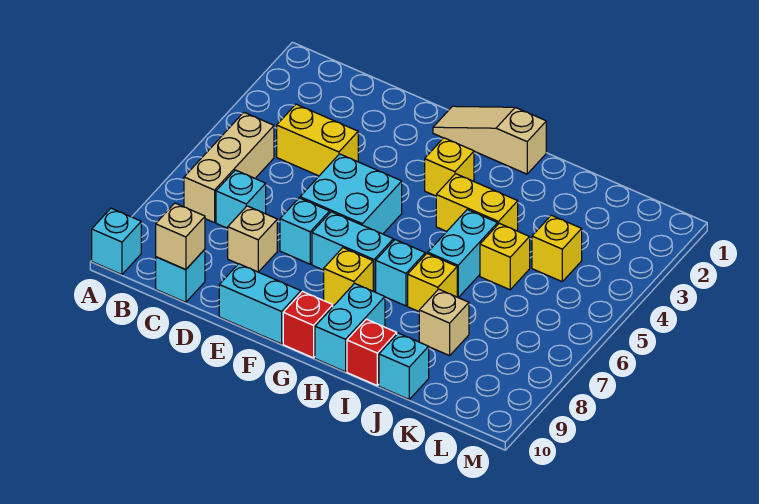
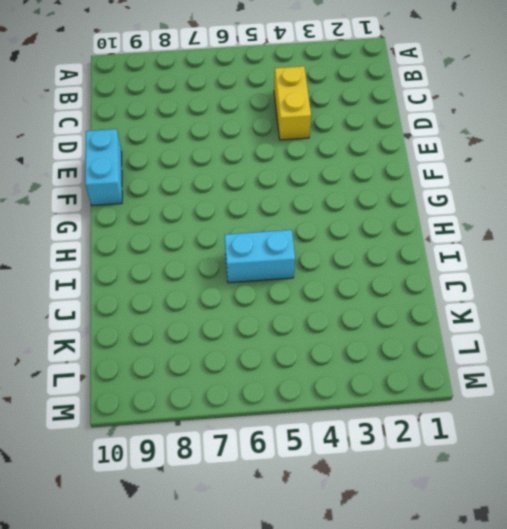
none -> cyan brick A10 level 1
none -> tan brick B5:B7 level 1
none -> cyan brick C7 level 1

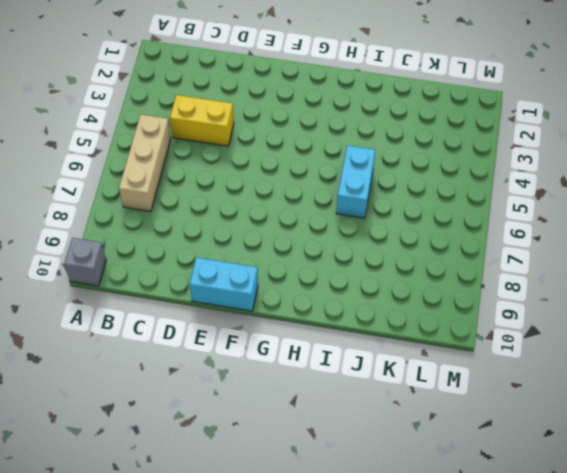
grey brick A10 level 1 -> cyan brick A10 level 1
none -> cyan brick C7 level 1
none -> cyan brick C10 level 1
none -> tan brick D8 level 1

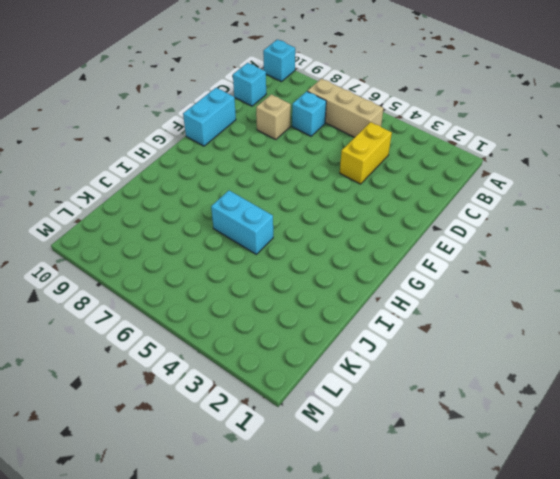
none -> cyan brick E5:F6 level 1
none -> cyan brick E7 level 1
none -> tan slope F1:H1 level 1 top H

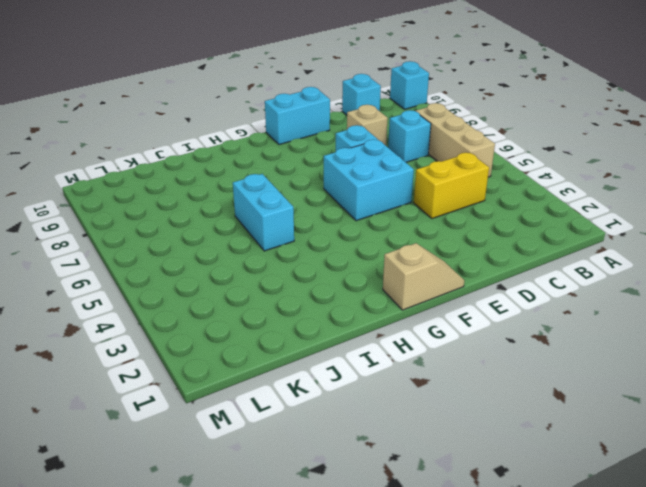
tan slope F1:G1 level 1 top G -> tan slope F1:H1 level 1 top H
none -> cyan brick F7:G7 level 1
none -> yellow brick G3 level 1
none -> yellow brick G8 level 1

